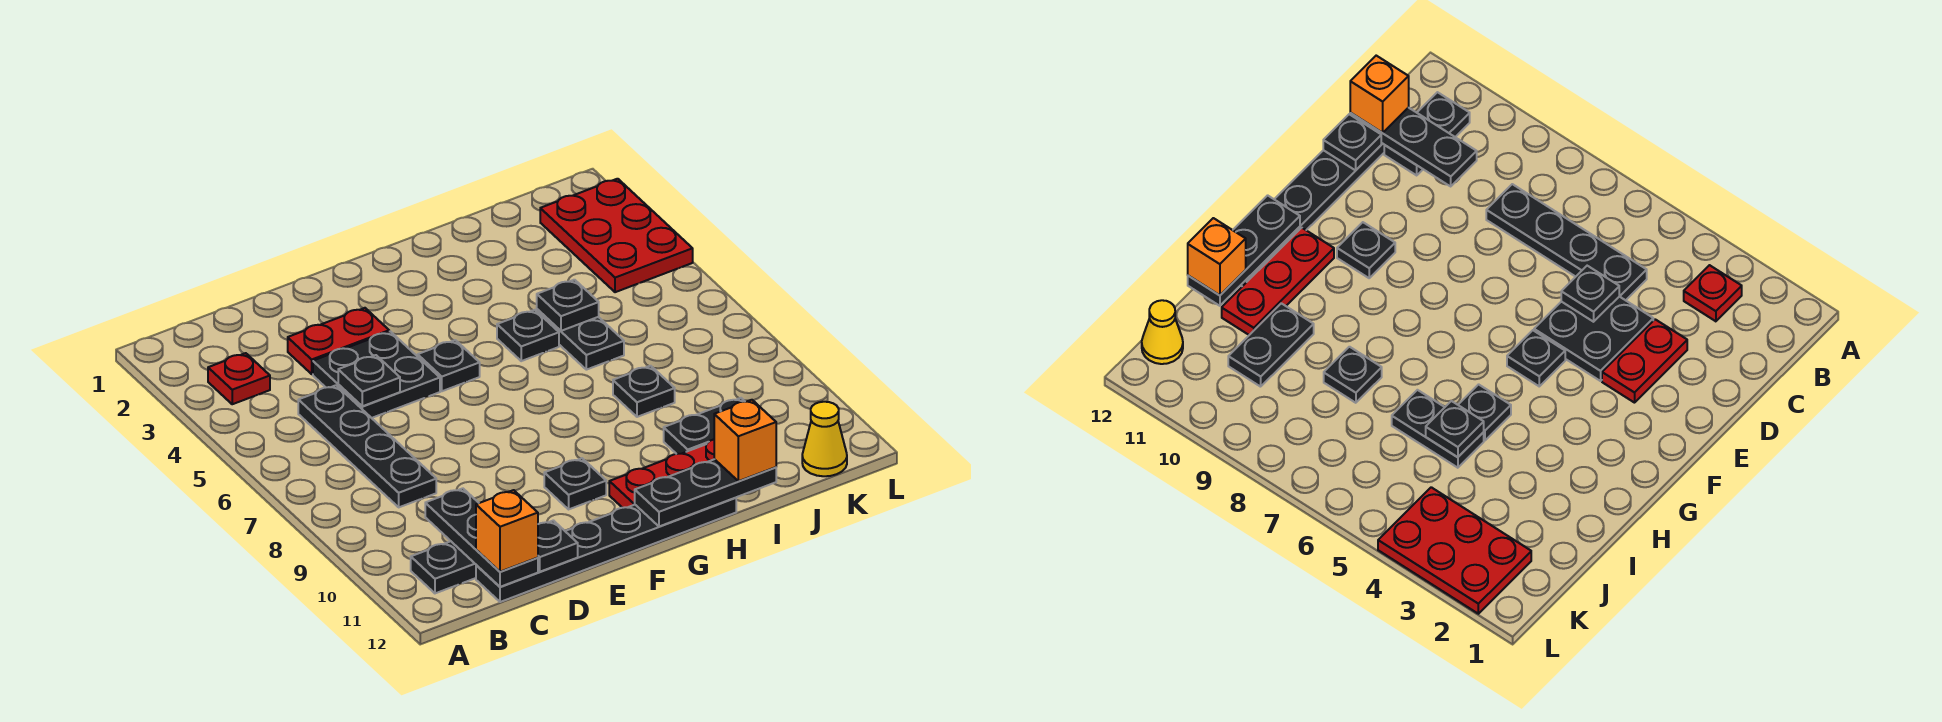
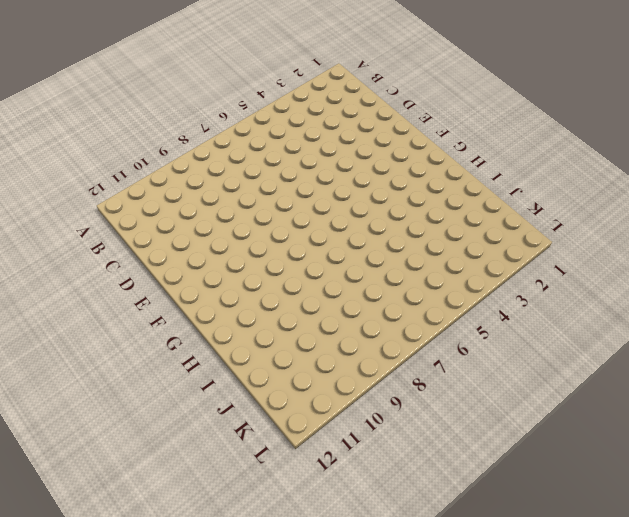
none -> red plate B3 level 1
none -> black plate B11:C11 level 1
none -> black plate C5:C8 level 1

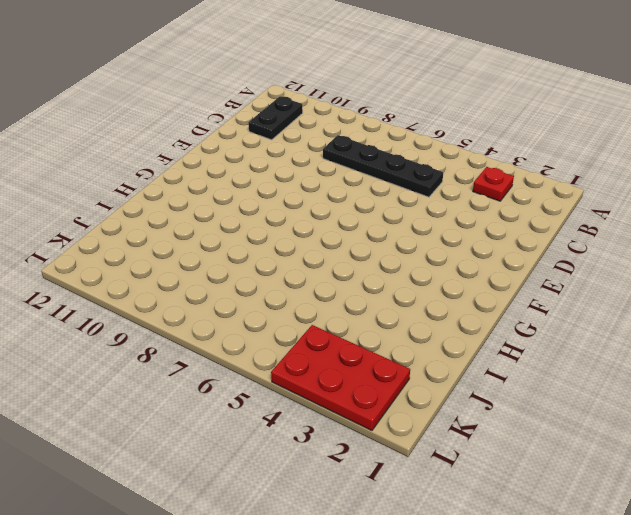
none -> black plate C12:H12 level 1
none -> red plate D3:E3 level 1
none -> black plate D4:E5 level 1

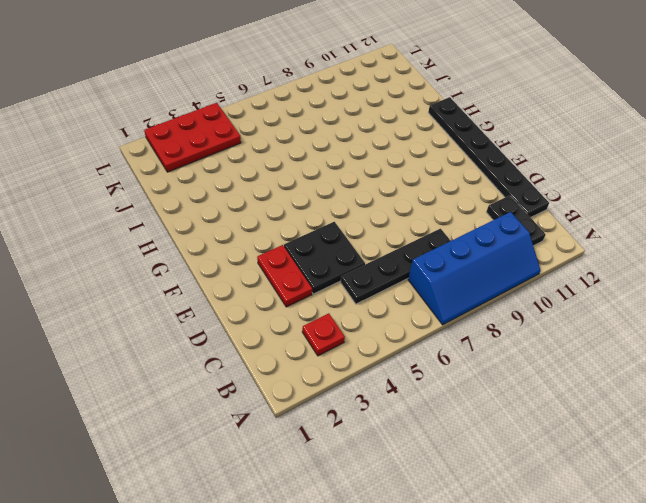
blue slope A7:B10 level 1 top B -> none
none -> black plate F5 level 1
none -> black plate F10 level 1
none -> red plate G11:I11 level 1

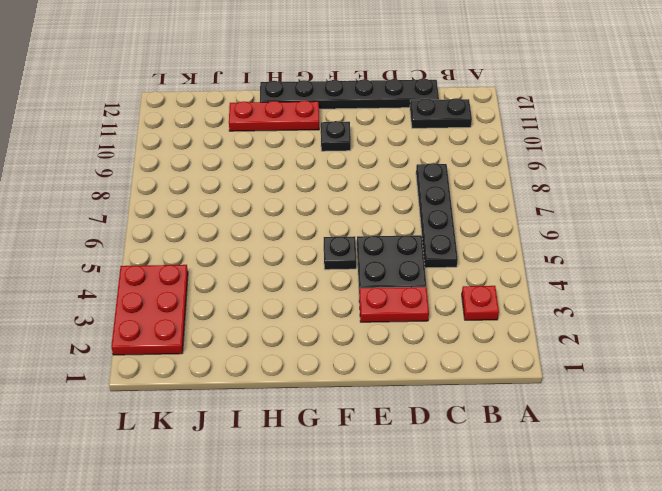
none -> black plate H5 level 1
none -> black plate I5:I6 level 1
none -> black plate I8 level 1

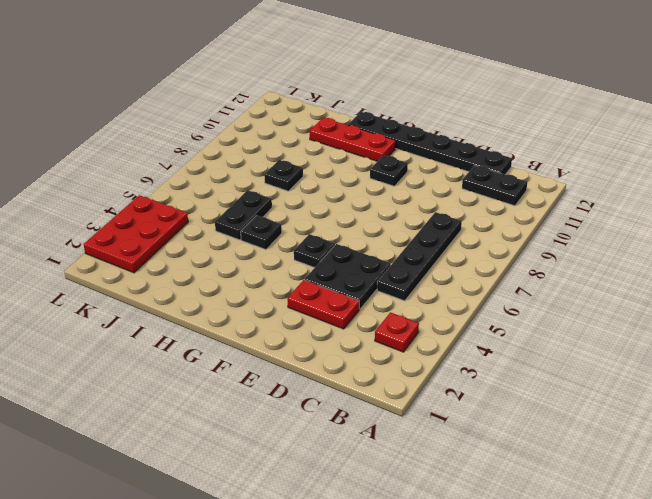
none -> black plate I10:J10 level 1
none -> yellow cone K12 level 1
none -> black plate C10:C12 level 2

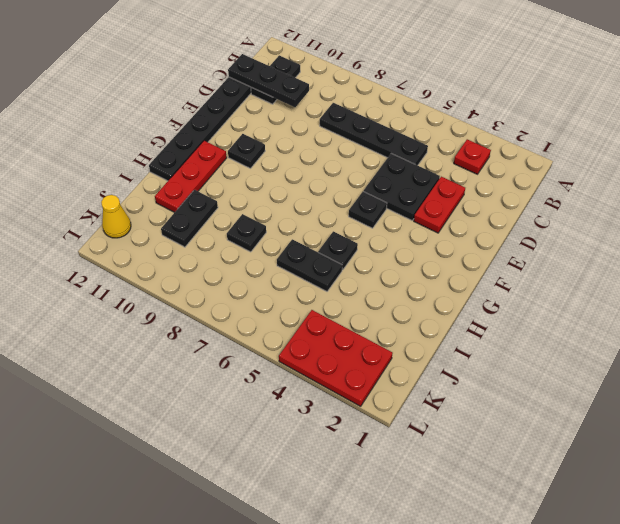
none -> black plate D5 level 2
none -> black plate D12 level 2
none -> black plate G12:I12 level 2

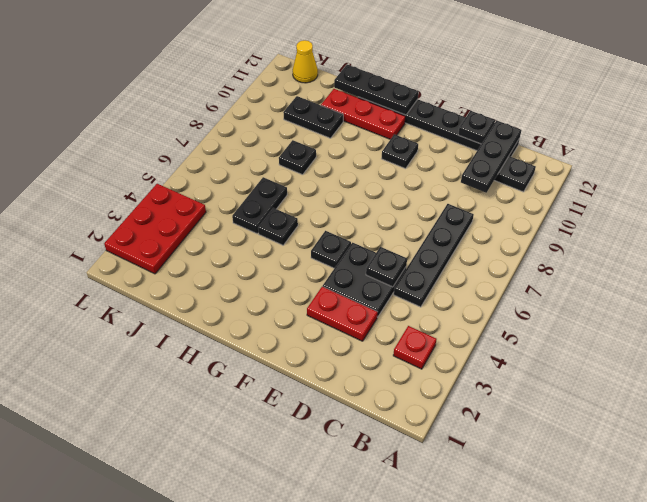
none -> black plate I5 level 2
none -> orange brick C12 level 3
none -> orange brick I12 level 3

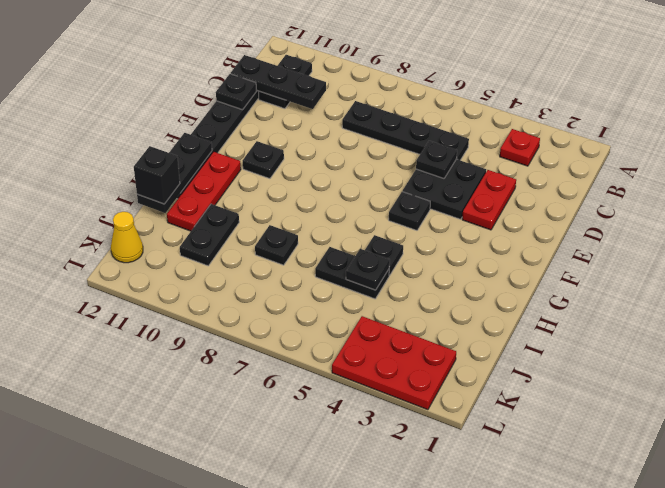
black brick I12 level 3 -> orange brick I12 level 3
none -> orange brick C12 level 3

